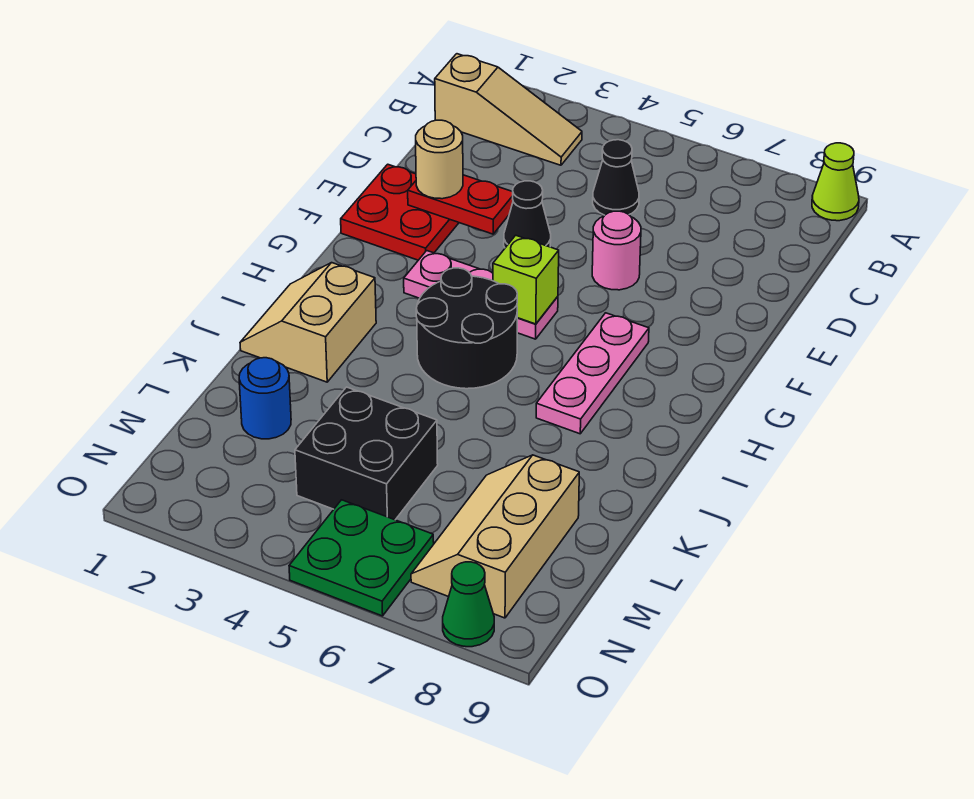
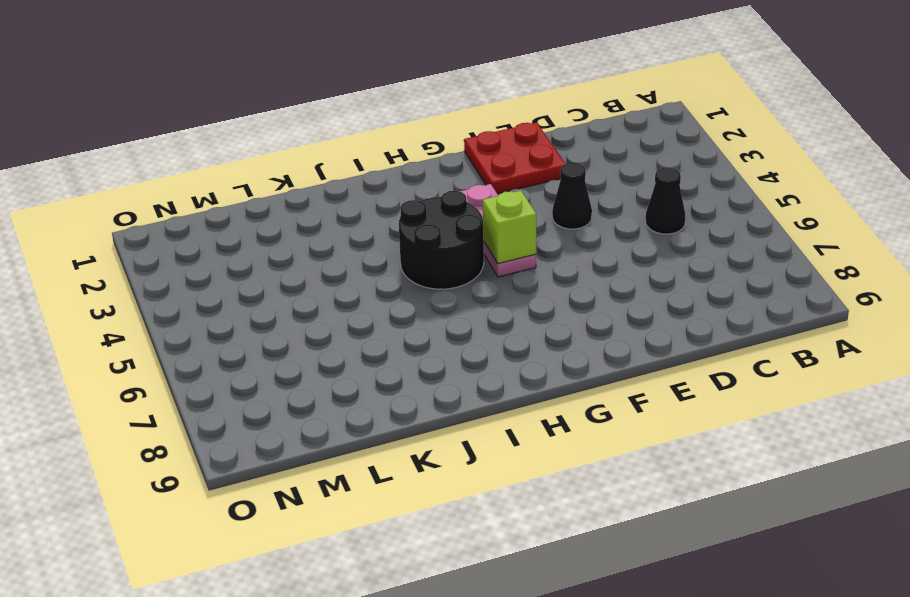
none -> lime cone A9 level 1
none -> tan slope B1:B3 level 1 top 1
none -> pink round brick E6 level 1

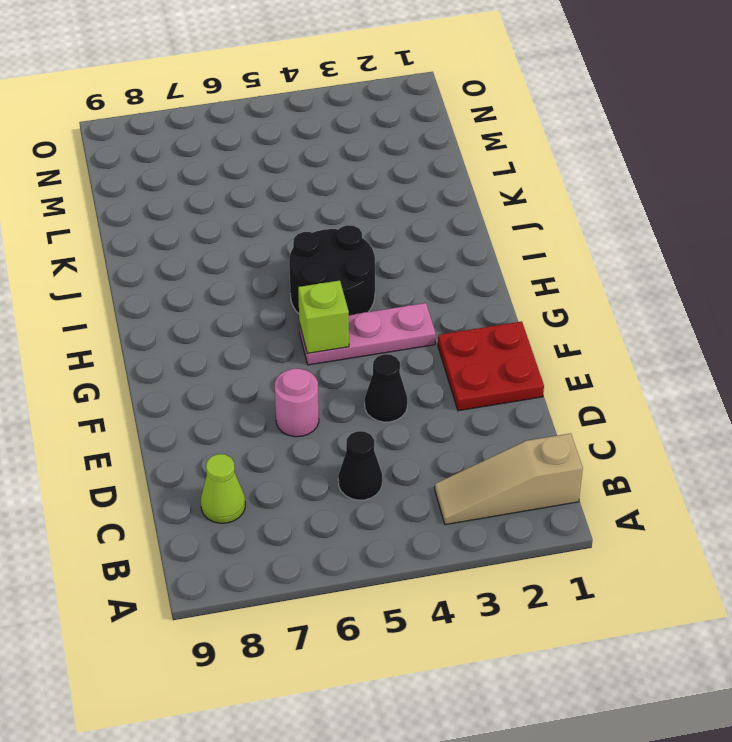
lime cone C8 level 1 -> lime cone A9 level 1
none -> pink plate G7:I7 level 1
none -> tan slope I1:J2 level 1 top 2
none -> blue round brick L2 level 1

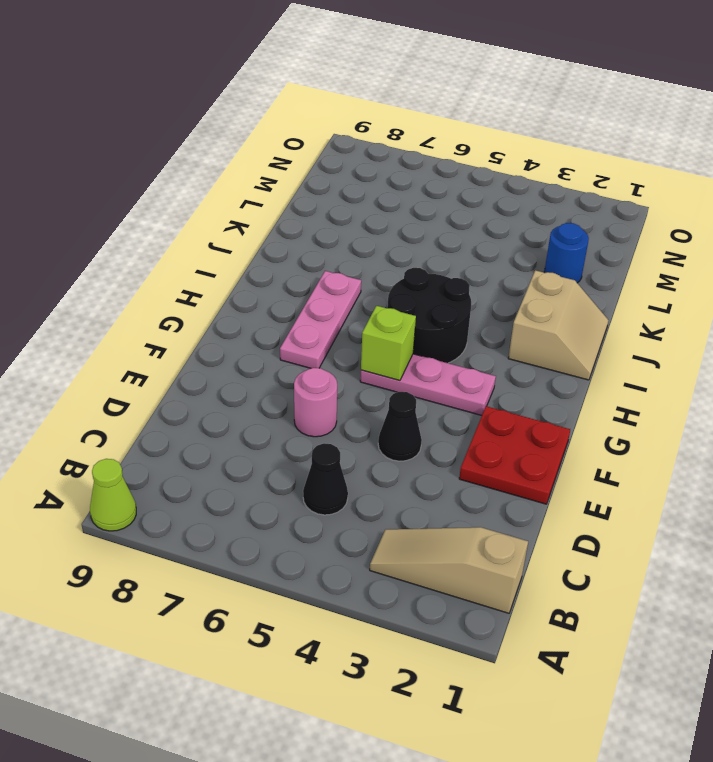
none -> black brick L4:M5 level 1
none -> tan slope L7:N8 level 1 top 8
none -> green plate N5:O6 level 1

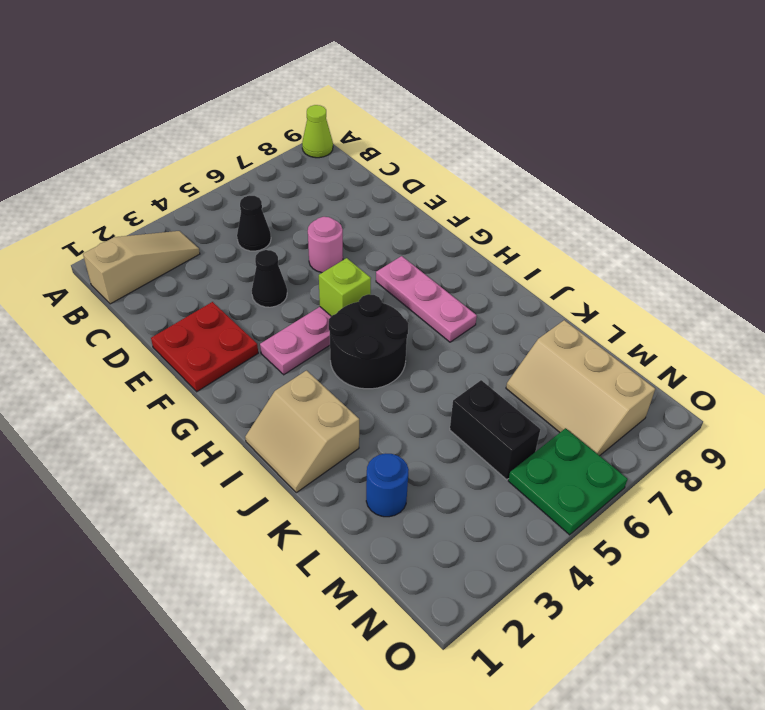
black brick L5:M5 level 1 -> black brick L4:M5 level 1
none -> green cone O8 level 1
none -> red plate E2:E3 level 2
none -> tan round brick E2 level 3

